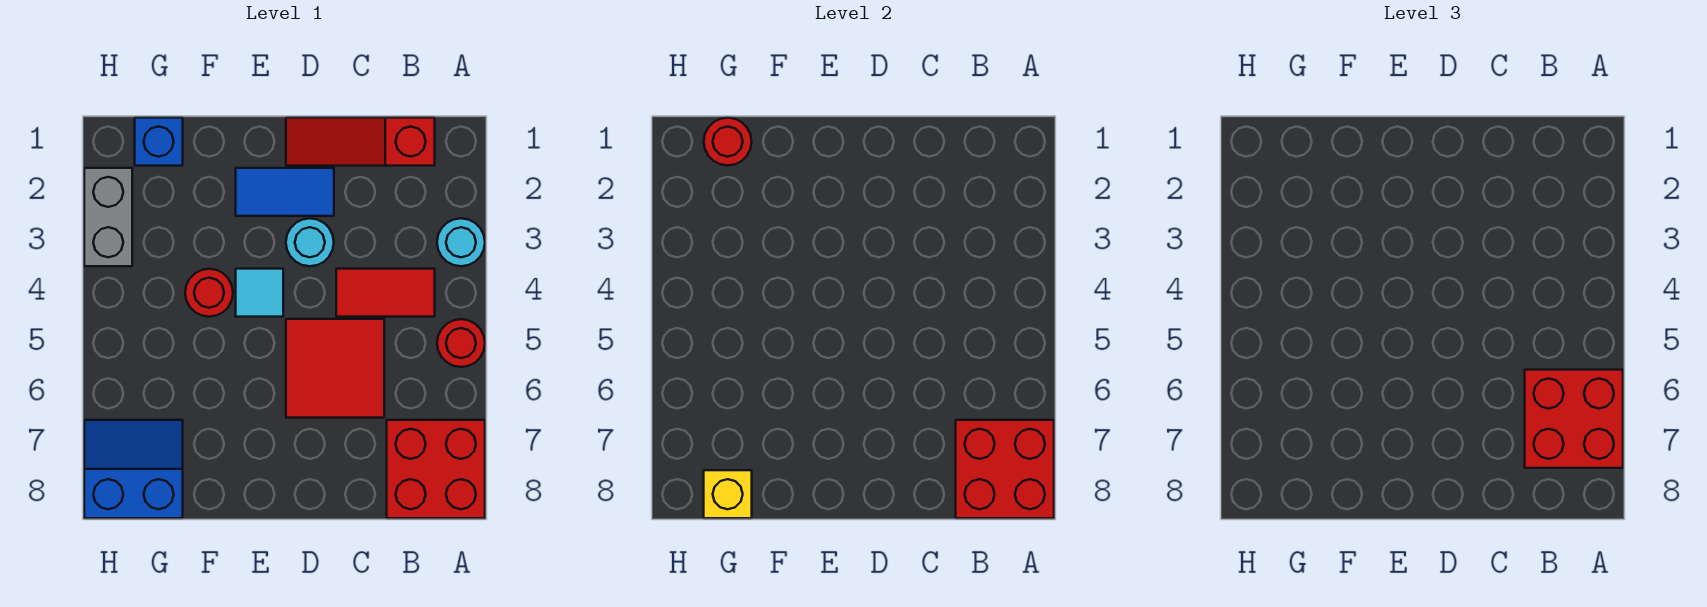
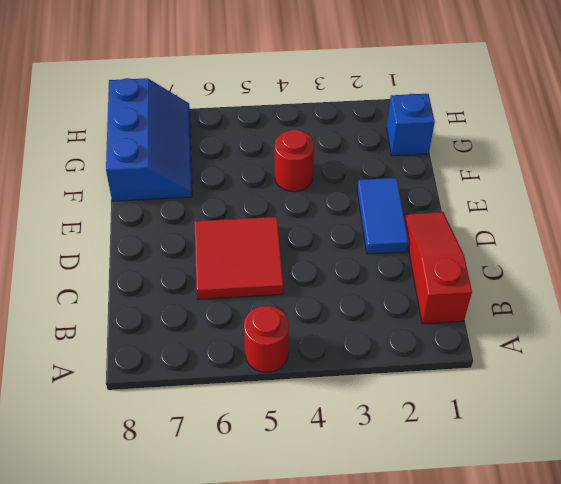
blue slope F7:H8 level 1 top 8 -> blue slope G7:H8 level 1 top 8
none -> cyan round brick A3 level 1
none -> red brick A7:B8 level 1
none -> red tile B4:C4 level 1

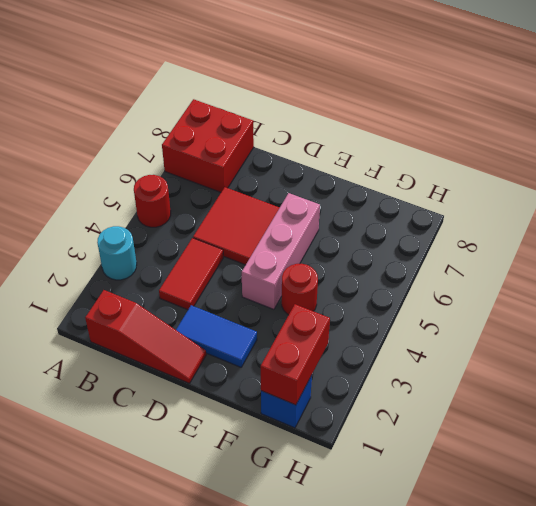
red tile C3:C4 level 1 -> red tile B4:C4 level 1
pink brick E4:E6 level 1 -> cyan tile E4 level 1
red brick G1:G2 level 2 -> red round brick G1 level 2
none -> cyan round brick D3 level 1
none -> blue slope G7:H8 level 1 top 8
none -> grey brick H2:H3 level 1

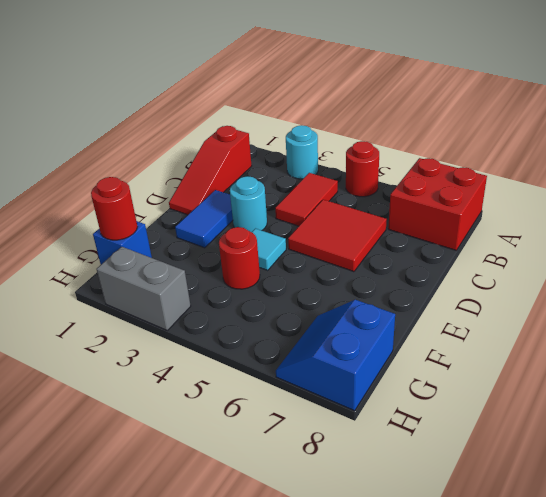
none -> red brick A7:B8 level 2
none -> yellow brick G8 level 2
none -> red brick A6:B7 level 3

